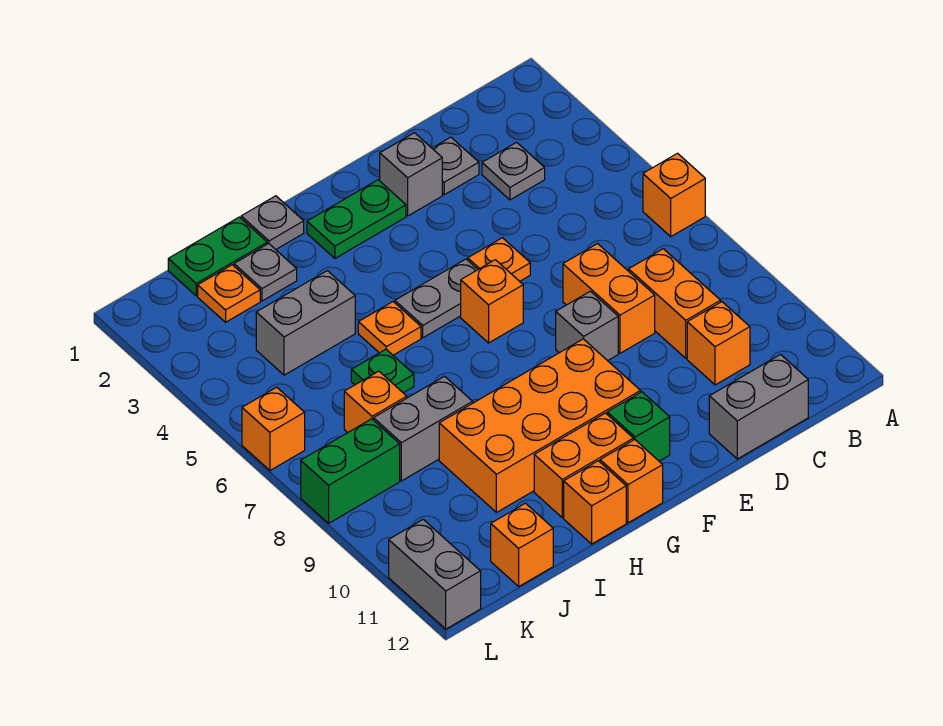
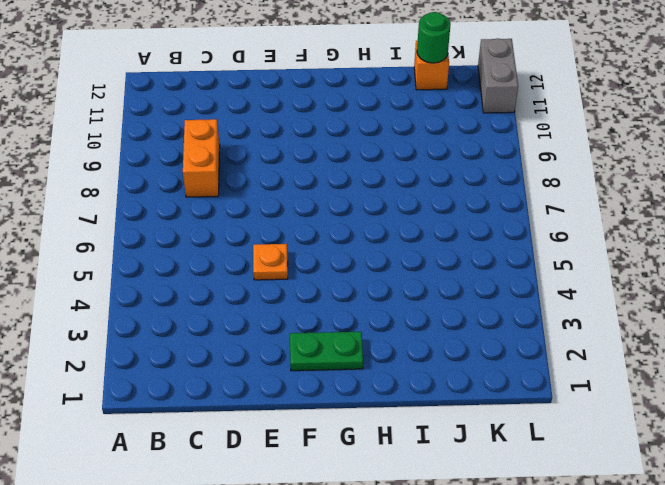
green round brick J12 level 2 -> none
none -> orange brick A6 level 1
none -> grey plate C3 level 1
none -> orange brick C10 level 1
none -> grey brick C12:D12 level 1

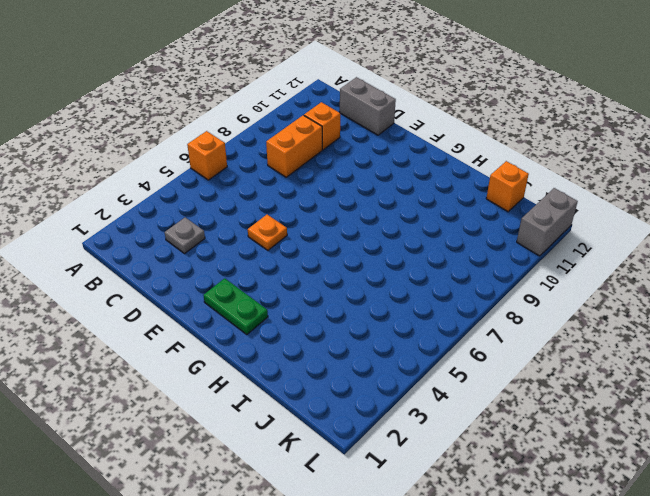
none -> grey plate D2 level 1
none -> orange brick D7:D8 level 1
none -> grey brick E2 level 1
none -> grey brick E8 level 1

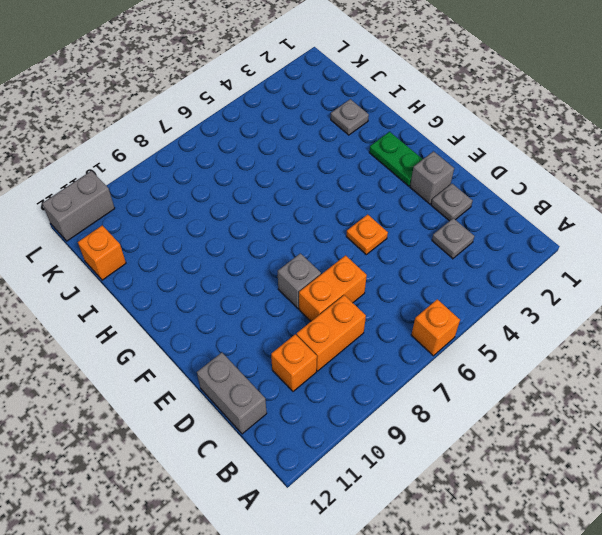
none -> grey plate F5:G5 level 1
none -> orange brick F6 level 1
none -> orange brick F9:I10 level 1
none -> green brick F11 level 1

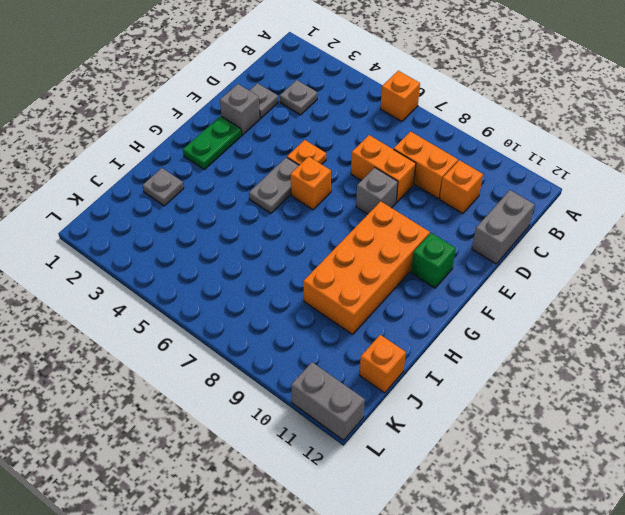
none -> orange brick G11:H11 level 1
none -> orange brick G12 level 1
none -> grey plate H1 level 1
none -> orange plate H5 level 1

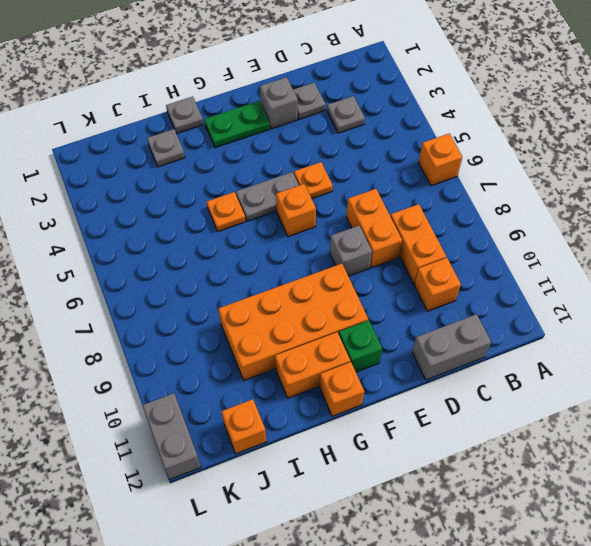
none -> orange brick H12 level 1
none -> green plate I1:J1 level 1
none -> grey brick I4:J4 level 1
none -> green plate I6 level 1

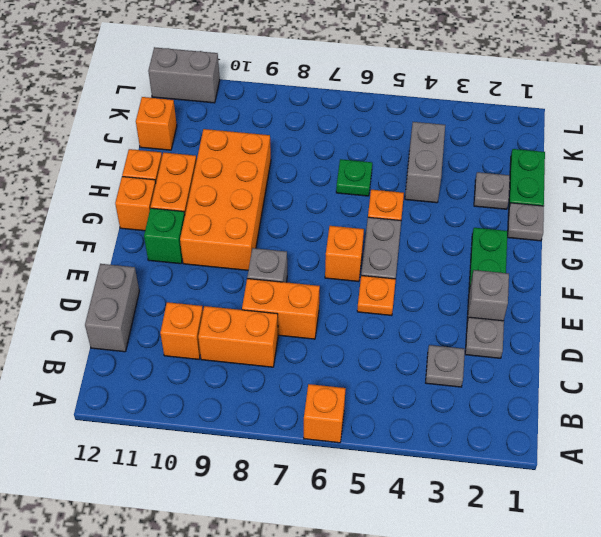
none -> grey brick I8:J8 level 1
none -> orange plate J2 level 1
none -> orange brick J7 level 1
none -> green brick K8:L8 level 1

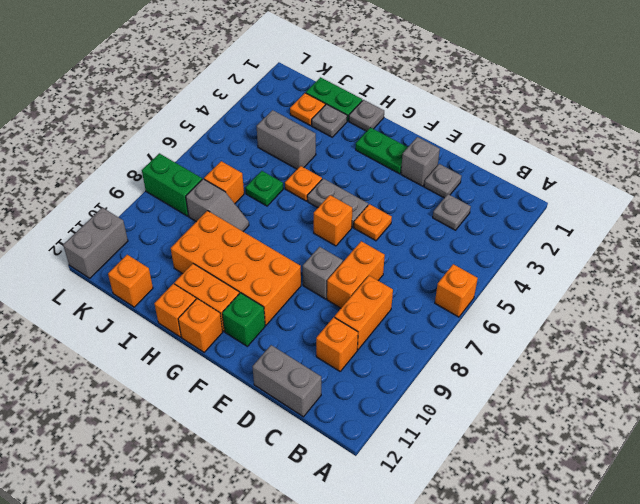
grey slope I8:J8 level 1 top J -> grey brick I8:J8 level 1
none -> orange brick L6 level 1

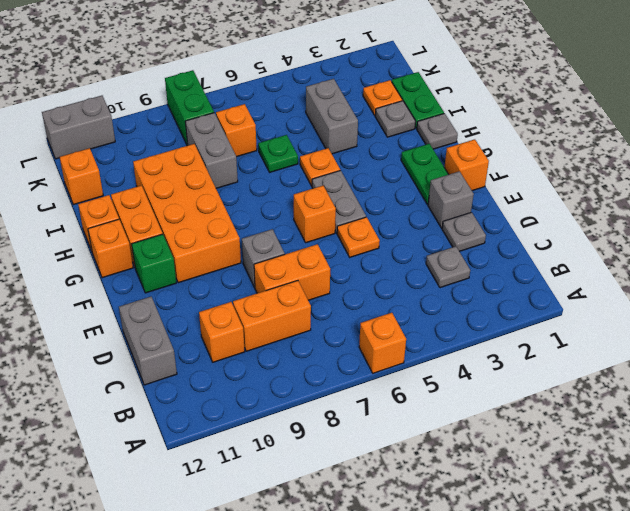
orange brick F1 level 1 -> orange brick L6 level 1

